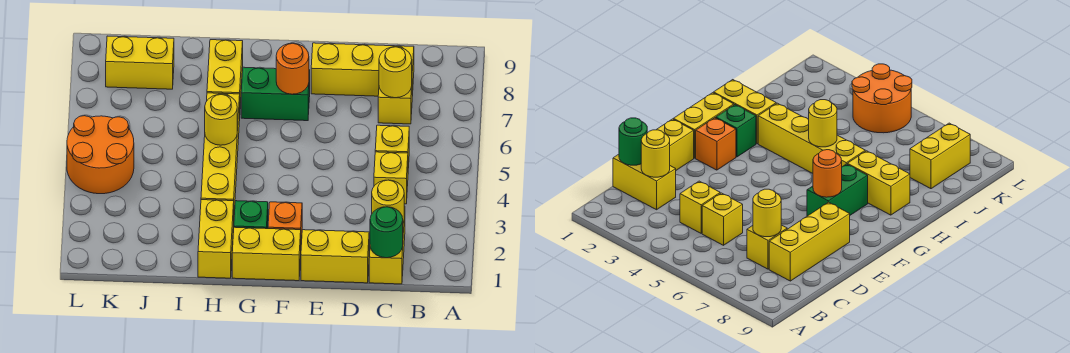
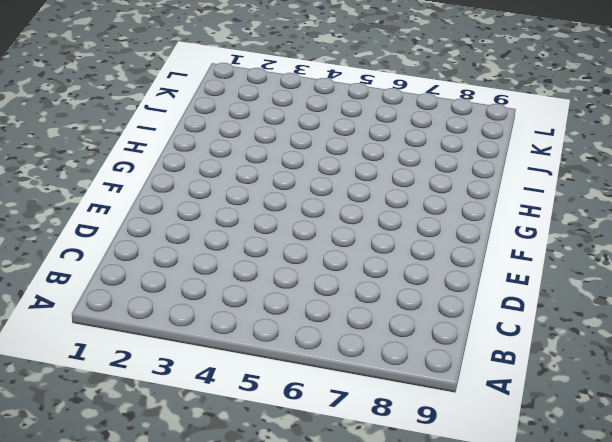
none -> yellow brick C1:C2 level 1
none -> yellow brick C4 level 1
none -> yellow brick C5 level 1

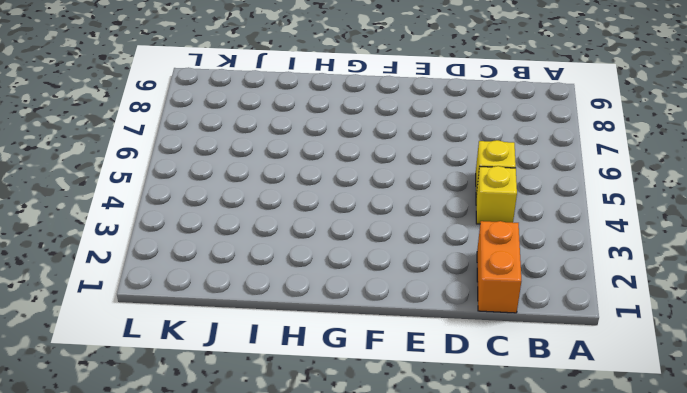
orange brick C1:C2 level 1 -> yellow brick C1:C2 level 1
none -> yellow brick C7 level 1
none -> yellow brick C8:E8 level 1
none -> yellow brick D1:E1 level 1

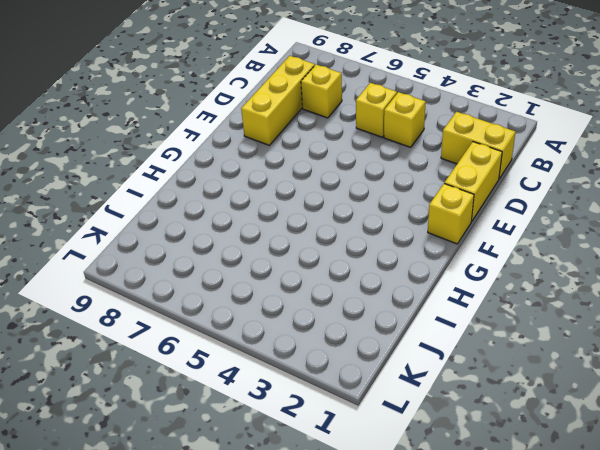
yellow brick F1 level 1 -> yellow brick F1:G1 level 1
none -> orange brick F2 level 1
none -> green brick F7:G7 level 1
none -> green brick G2 level 1

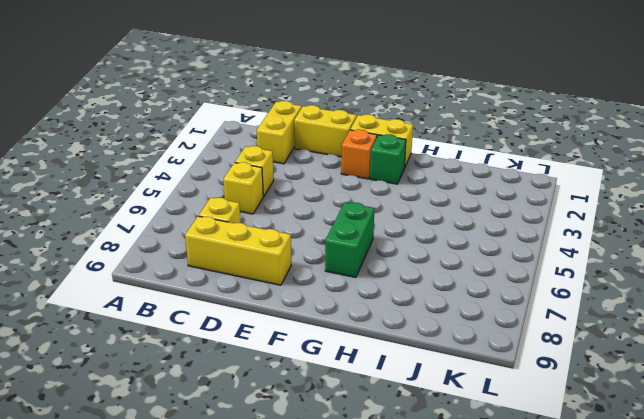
green brick G6:G7 level 1 -> green brick F7:G7 level 1
none -> yellow brick H1:H2 level 1
none -> yellow brick H3:H6 level 1
none -> yellow brick H7:H8 level 1

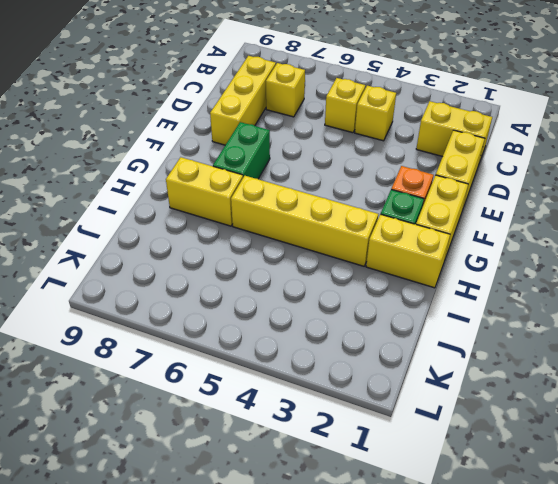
none -> yellow brick J8:K8 level 1
none -> orange round brick K4:L5 level 1
none -> green round brick C1 level 2

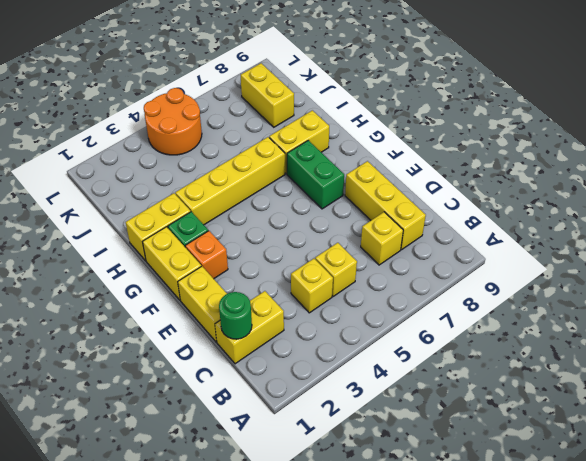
none -> yellow round brick C2 level 2
none -> yellow round brick C7 level 2
none -> orange round brick F7 level 2

